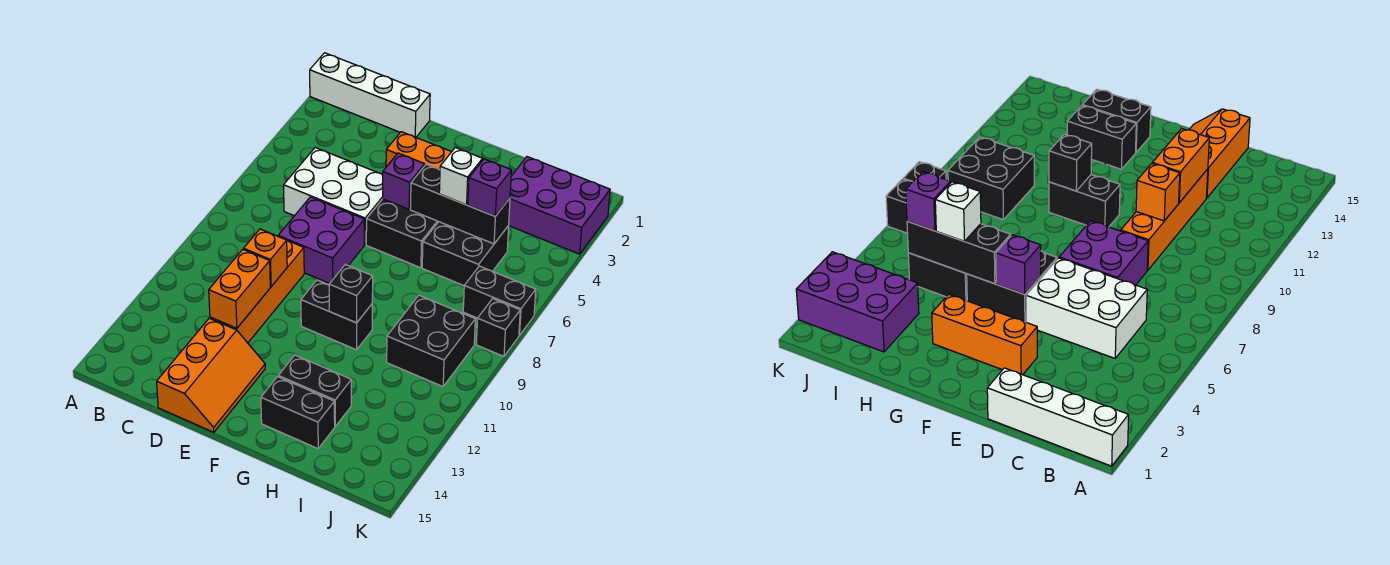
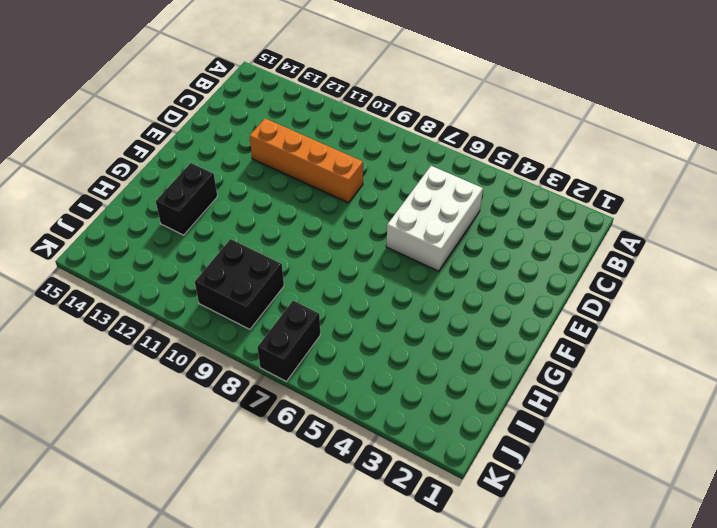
none -> white brick A1:D1 level 1
none -> purple brick D7:E8 level 1
none -> orange slope D13:E15 level 1 top D

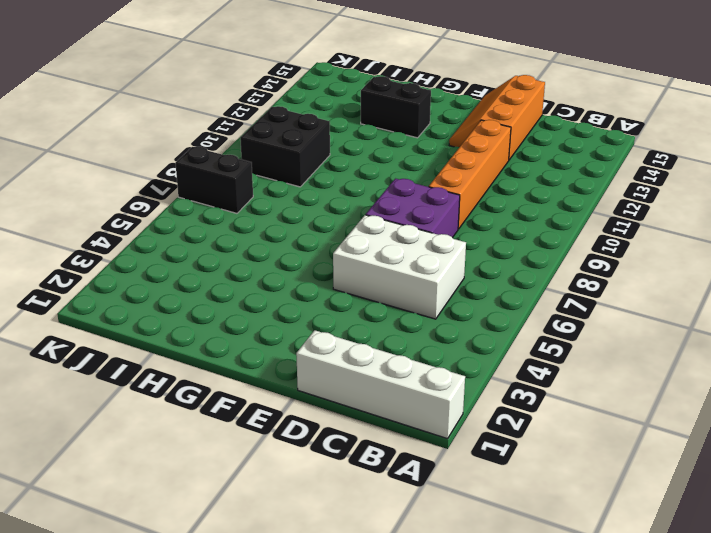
none -> orange brick E3:G3 level 1
none -> black brick F5:G6 level 1
none -> black brick F10:G10 level 1

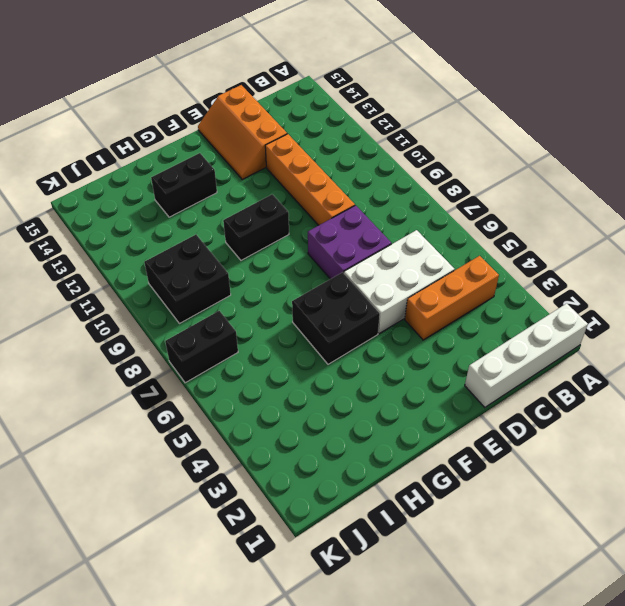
orange brick B4:D4 level 1 -> orange brick E3:G3 level 1
none -> black brick G14:H14 level 1
none -> black brick H5:I6 level 1
none -> purple brick I2:K3 level 1

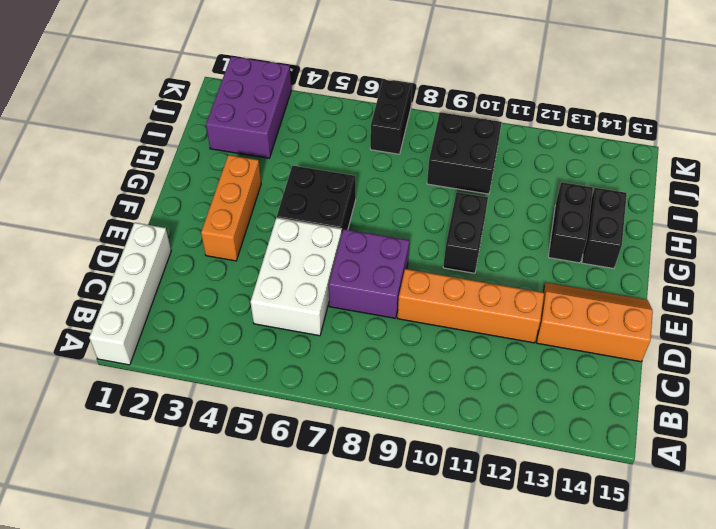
none -> black brick H5:I6 level 1
none -> black brick K8 level 1
none -> orange brick D10 level 2

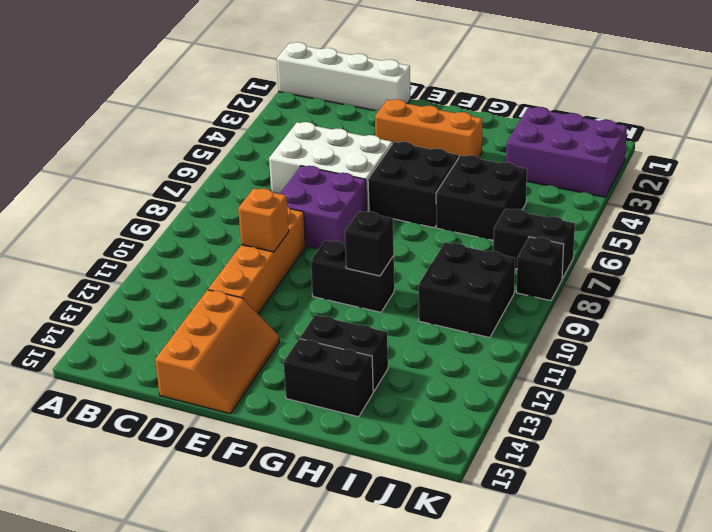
none -> orange brick D11:D12 level 2
none -> purple brick F5 level 2
none -> black brick G5:I5 level 2

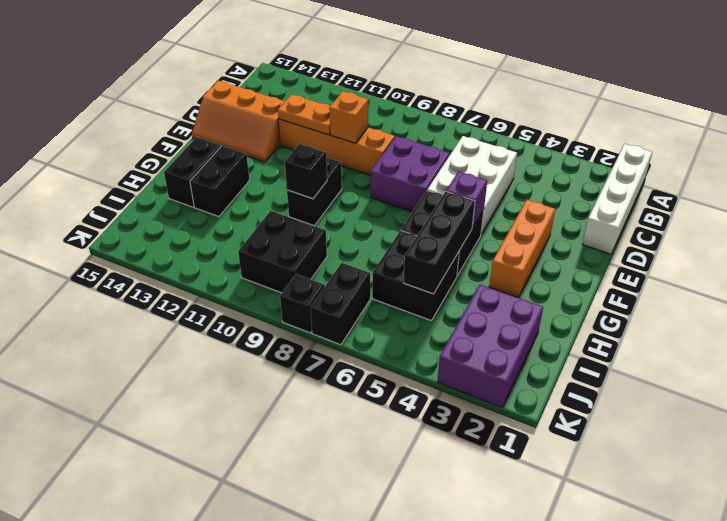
orange plate D11:D12 level 2 -> orange brick D11:D12 level 2
none -> white brick H5 level 3
none -> purple brick I5 level 3

